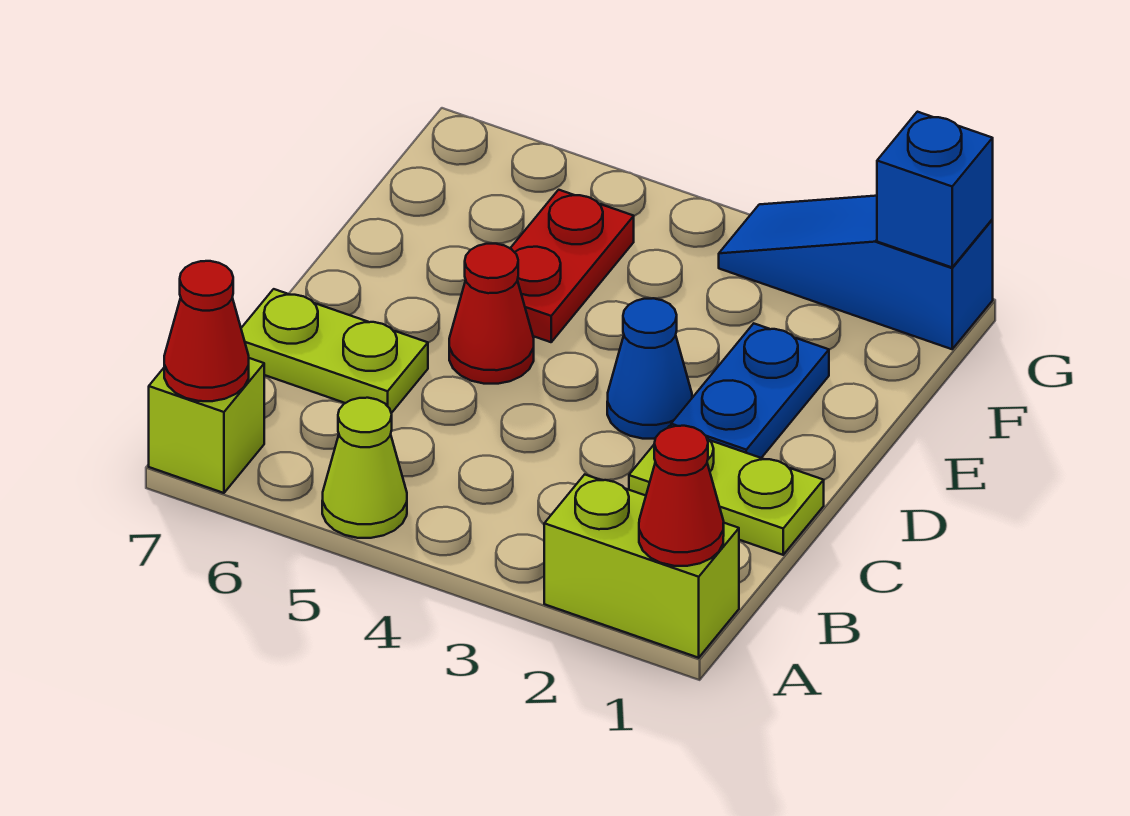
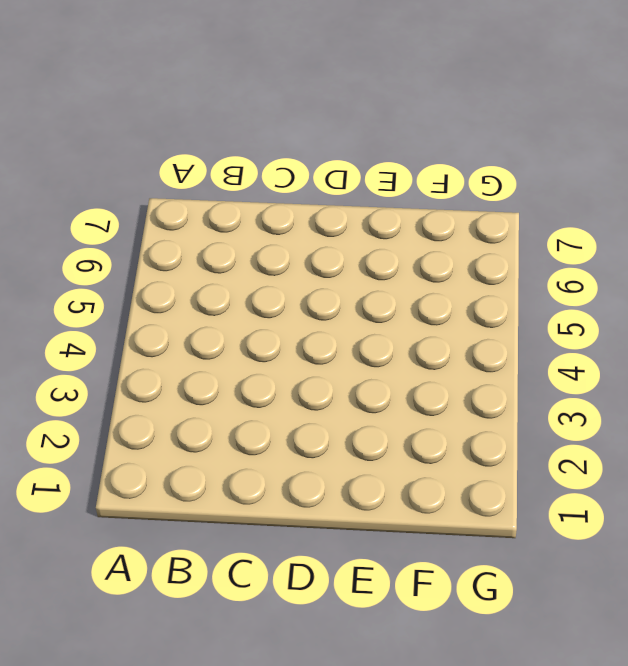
none -> lime brick A1:A2 level 1
none -> lime cone A5 level 1
none -> lime brick A7 level 1

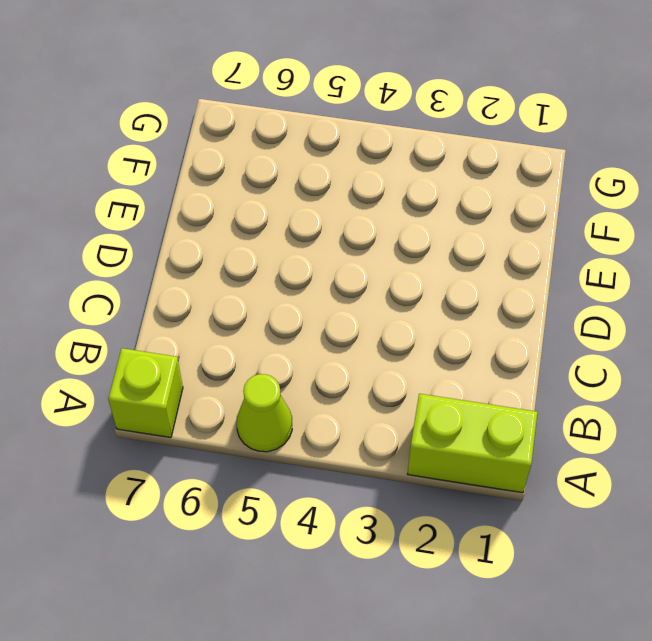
none -> lime plate C1:C2 level 1
none -> lime plate C6:C7 level 1
none -> blue plate D2:E2 level 1

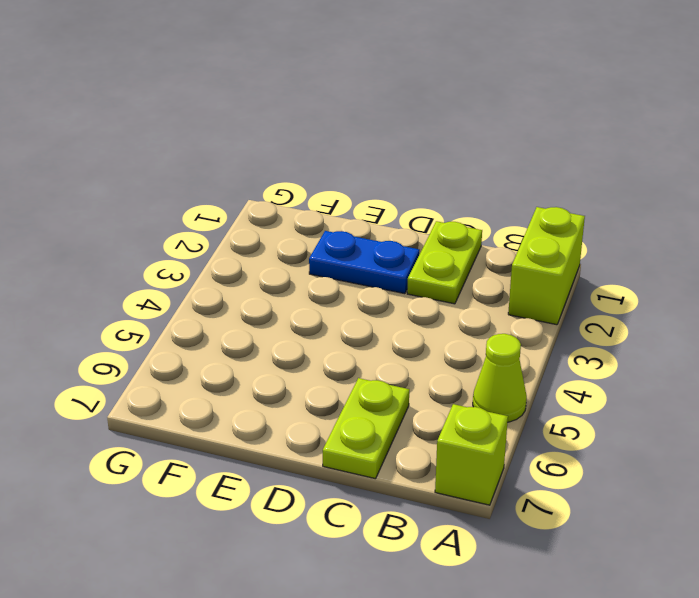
none -> blue cone D3 level 1
none -> red cone D5 level 1
none -> red plate E5:F5 level 1

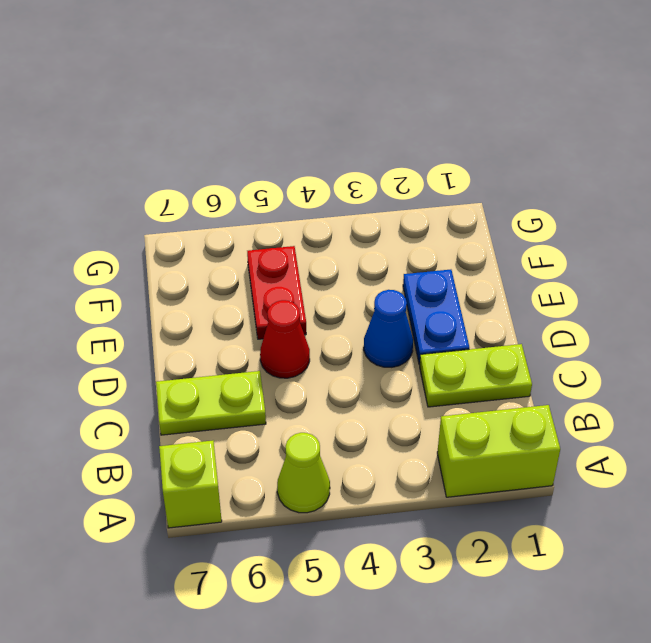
none -> blue slope G1:G3 level 1 top 1
none -> red cone A1 level 2
none -> red cone A7 level 2

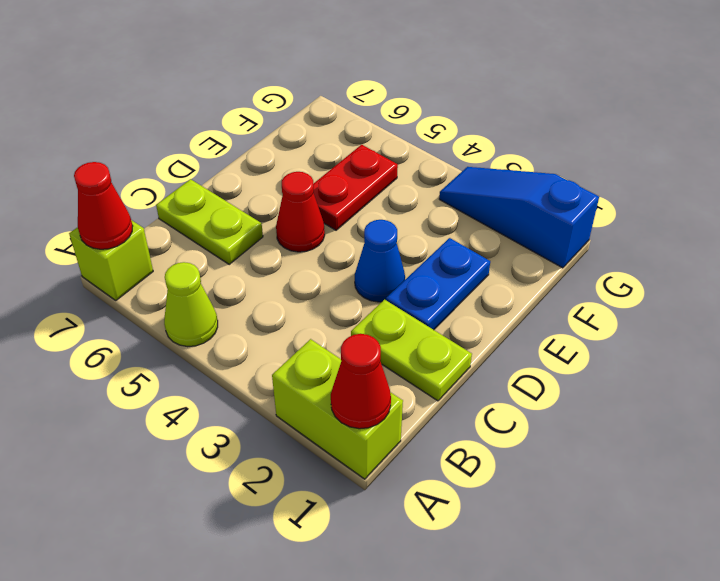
none -> blue brick G1 level 2

